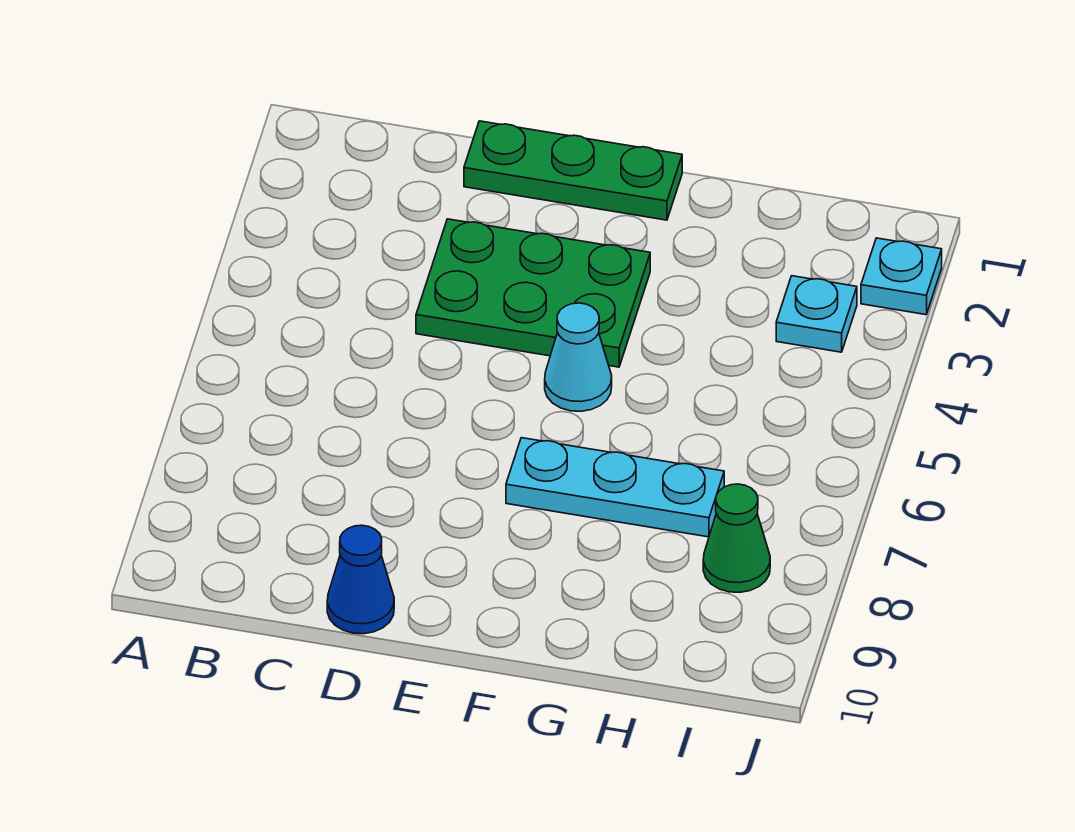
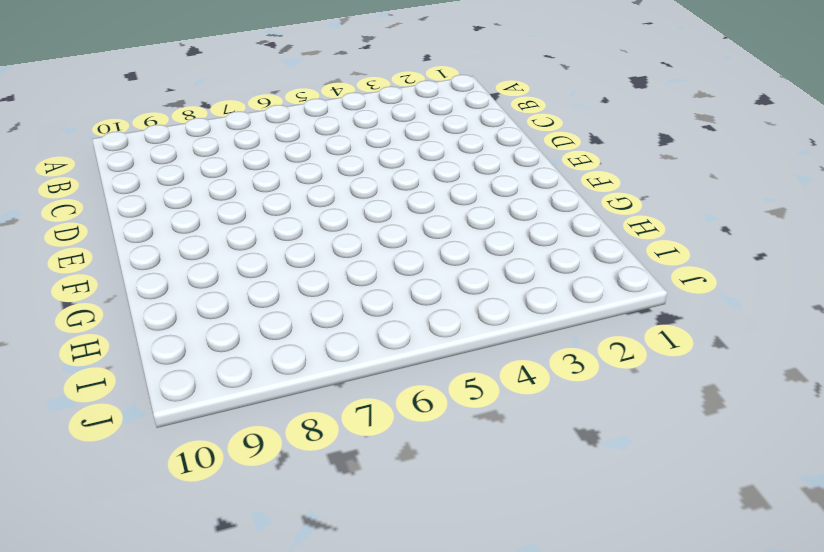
none -> green plate D1:F1 level 1
none -> green plate D3:F4 level 1

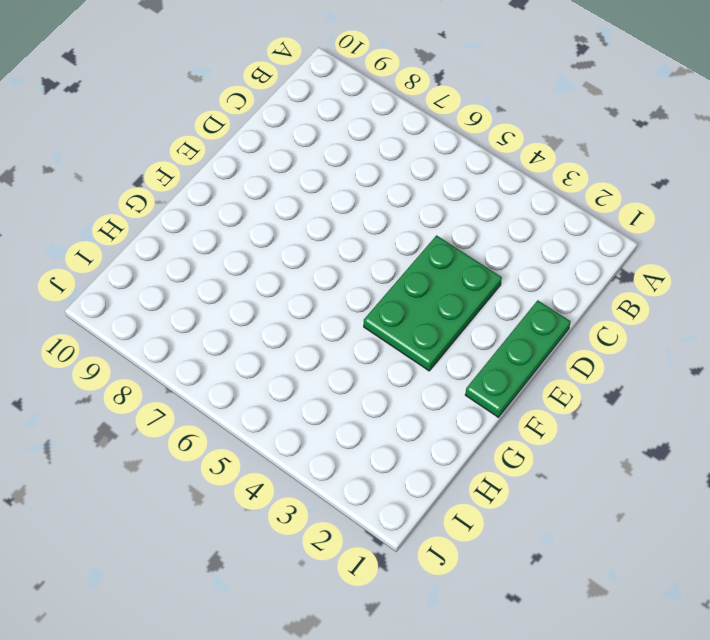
none -> blue cone D10 level 1
none -> cyan cone F5 level 1

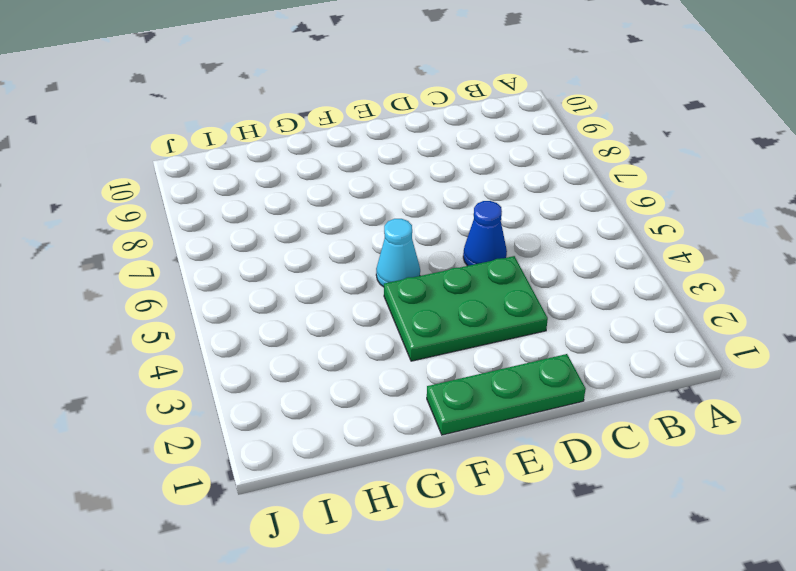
blue cone D5 level 1 -> blue cone D10 level 1
none -> cyan plate F7:H7 level 1
none -> cyan plate I3 level 1

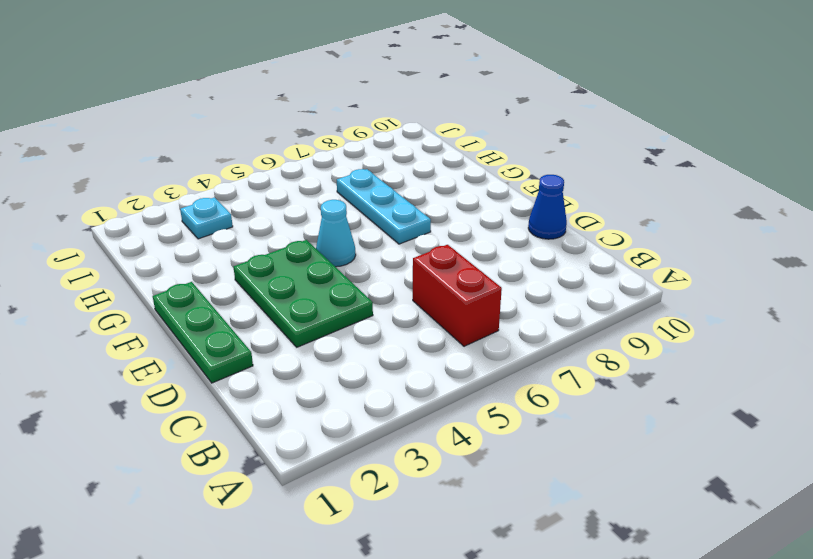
red brick B6:C6 level 1 -> none
none -> green cone I8 level 1
none -> cyan plate J2 level 1

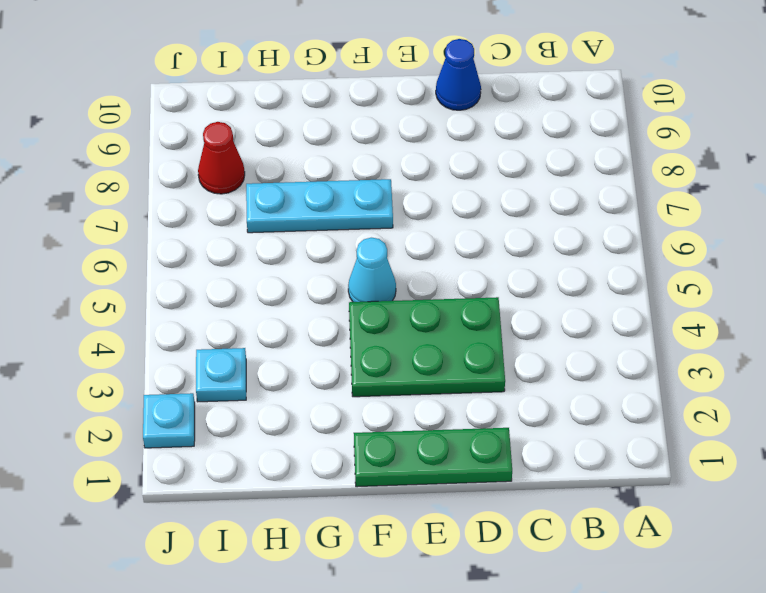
red cone I8 level 1 -> green cone I8 level 1

